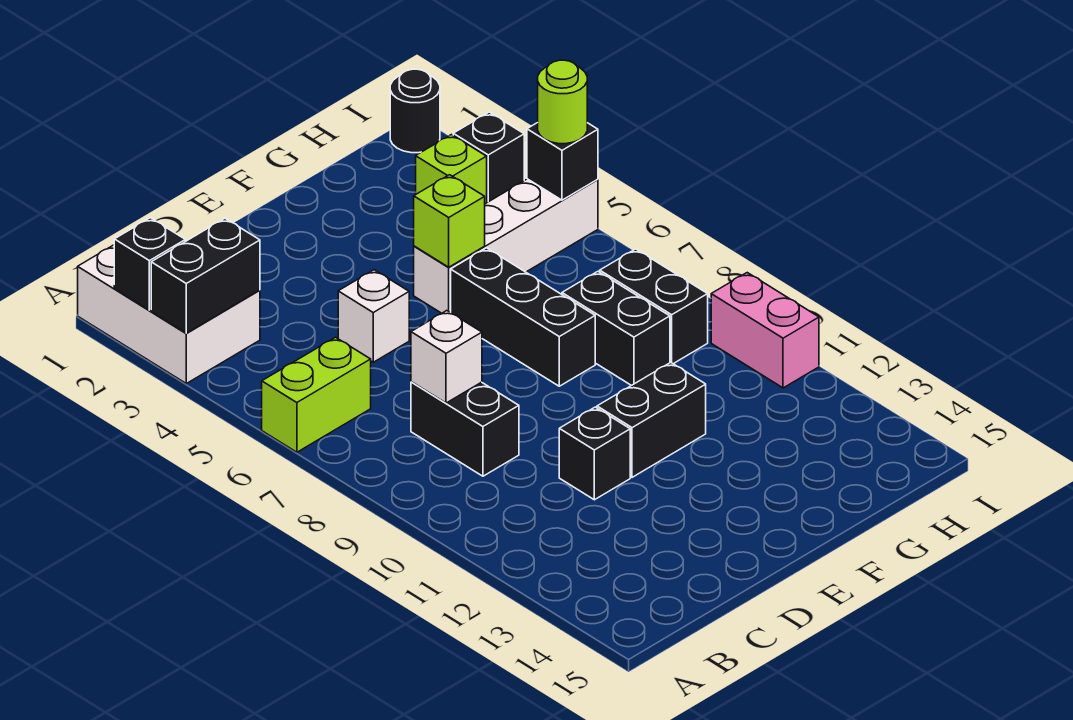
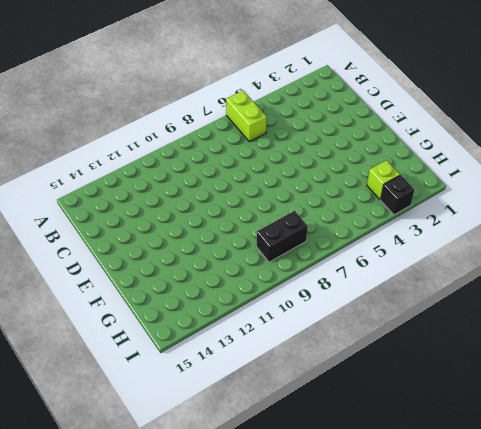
none -> white brick A1:B3 level 1
none -> black brick C8:C9 level 1
none -> white brick D5 level 1

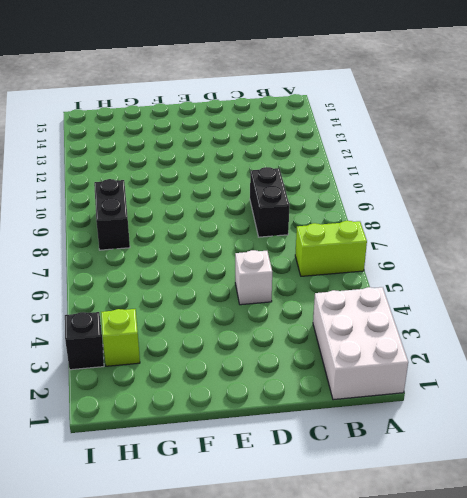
none -> black brick D11 level 1
none -> black brick E11:F11 level 1
none -> white brick F5:I5 level 1

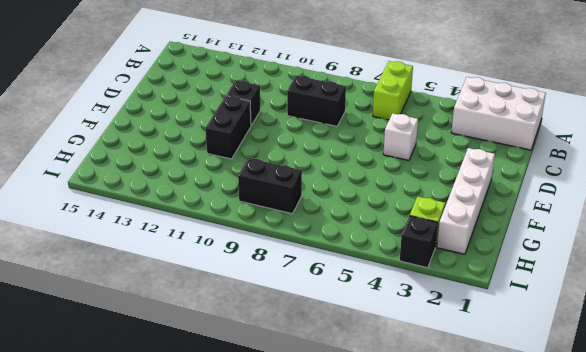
white brick E2:H2 level 1 -> white brick F5:I5 level 1
none -> black brick F6:F8 level 1
none -> black brick G8:G9 level 1
none -> black round brick I1 level 1

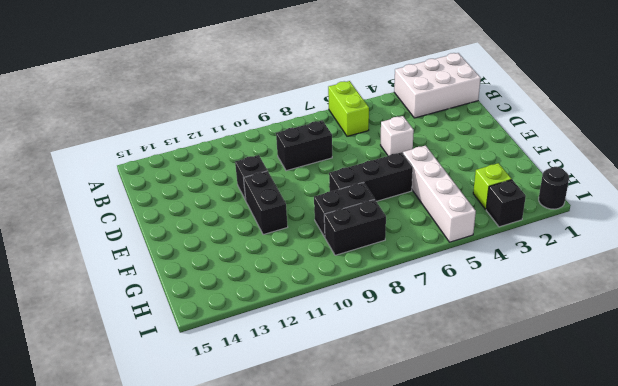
none -> pink brick I10:I11 level 1
none -> black brick A2 level 2
none -> black brick A3:B3 level 2

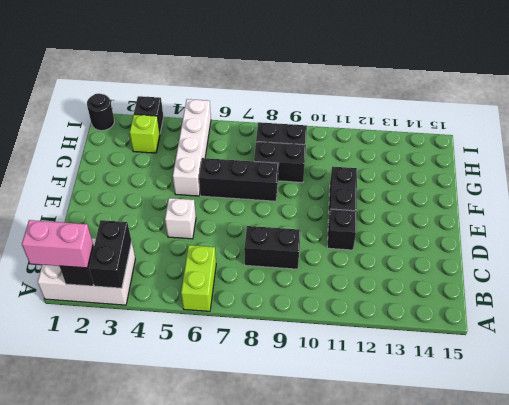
pink brick A1:A2 level 3 -> pink brick I10:I11 level 1
none -> white brick C8 level 2
none -> lime brick F5 level 2
none -> black brick I5 level 2

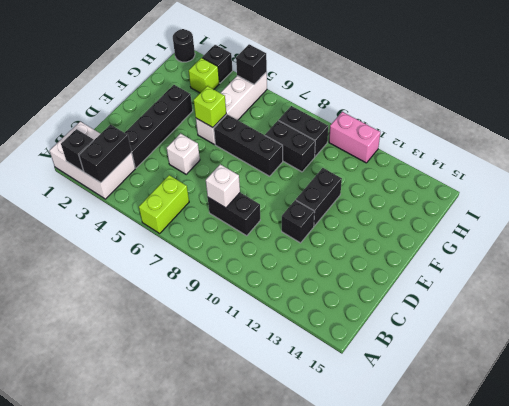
black brick C3:F3 level 1 -> none
none -> lime round brick I5 level 3

